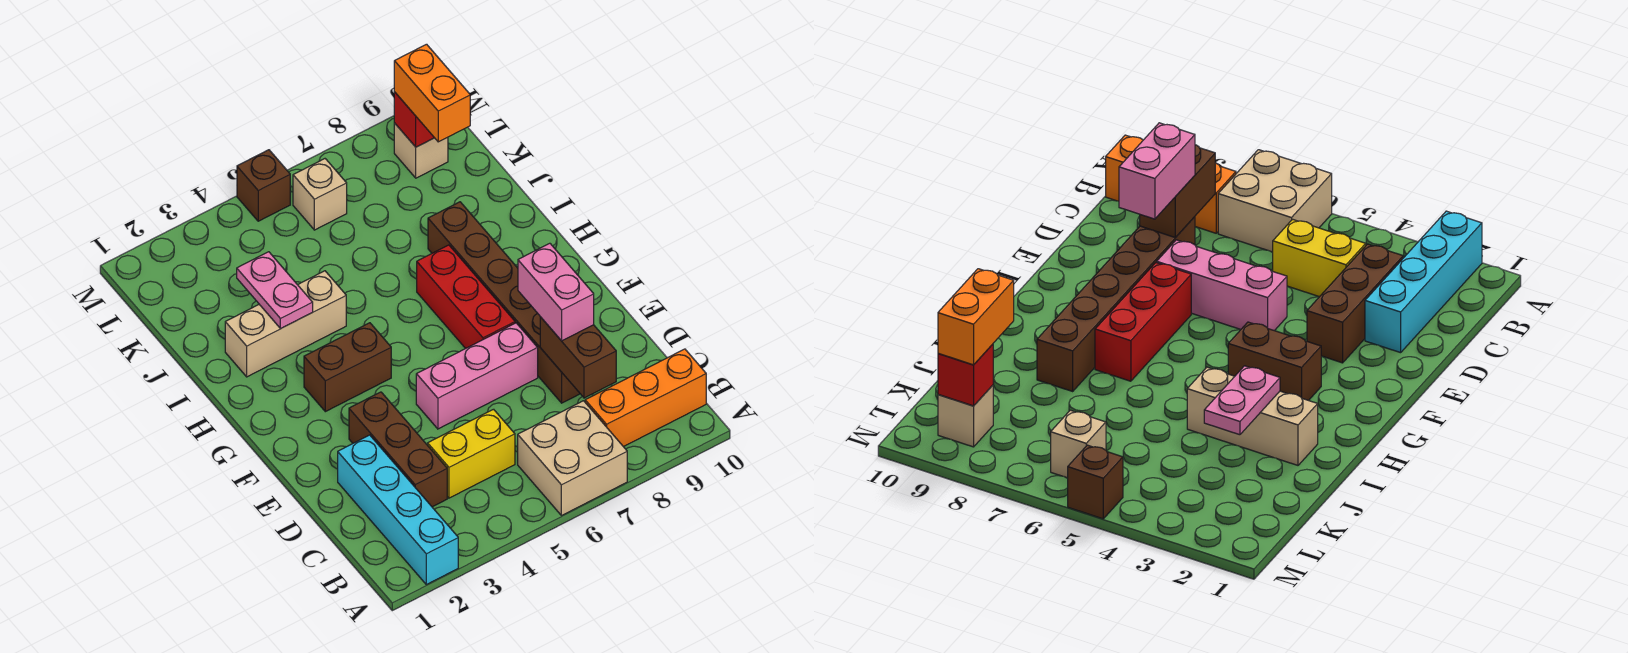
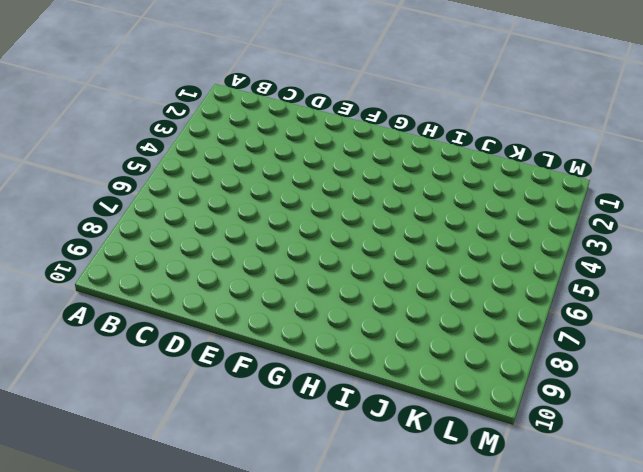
none -> cyan brick A2:D2 level 1
none -> tan brick A6:B7 level 1
none -> orange brick B8:B10 level 1

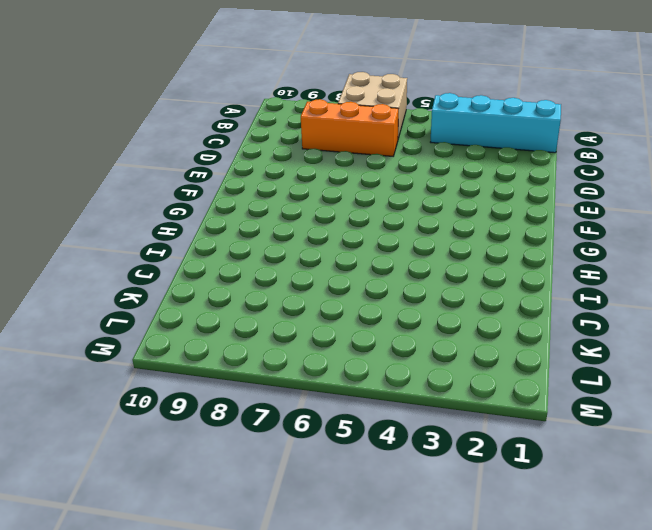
cyan brick B1:B4 level 1 -> cyan brick A2:D2 level 1
orange brick C6:C8 level 1 -> orange brick B8:B10 level 1
none -> brown brick C3:E3 level 1
none -> yellow brick C4:C5 level 1
none -> brown brick D8:I8 level 1

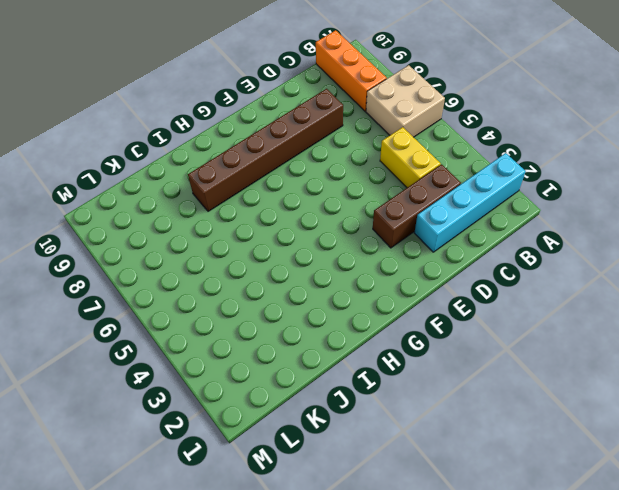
none -> pink brick E5:E7 level 1
none -> red brick F7:H7 level 1
none -> brown brick G3:G4 level 1

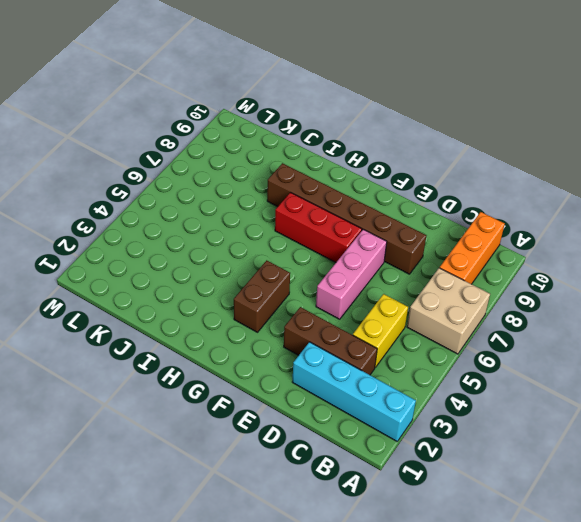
none -> tan brick I2:I4 level 1
none -> tan brick L6 level 1
none -> tan brick L9 level 1

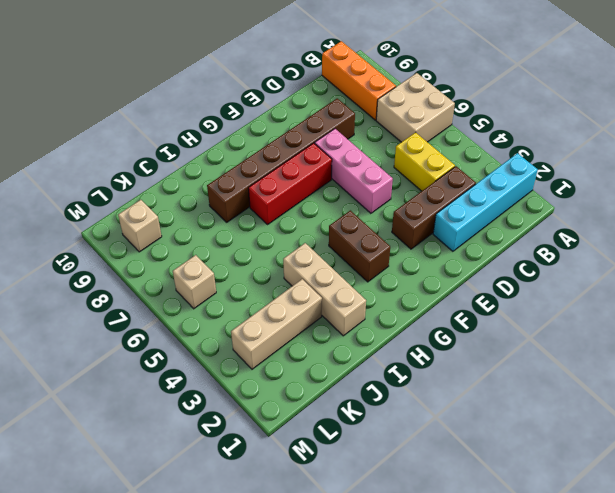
tan brick J3:L3 level 1 -> none
none -> brown brick M5 level 1
none -> brown brick C8:D8 level 2
none -> pink plate I3:J3 level 2

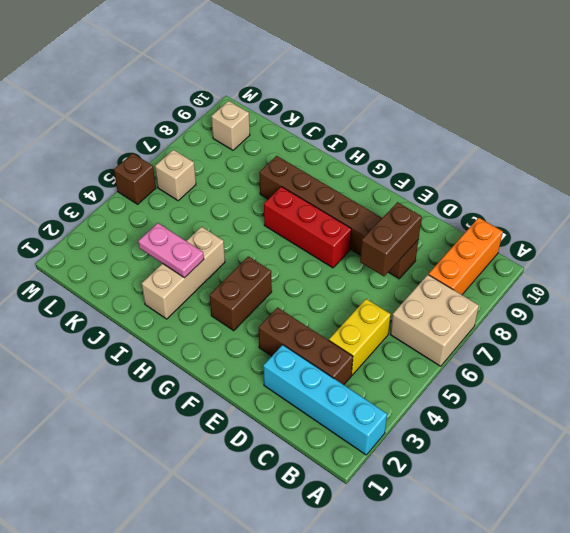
brown brick D7:D8 level 2 -> brown brick C8:D8 level 2
none -> pink brick E5:E7 level 1
none -> red brick L9 level 2
none -> pink brick D8:E8 level 3

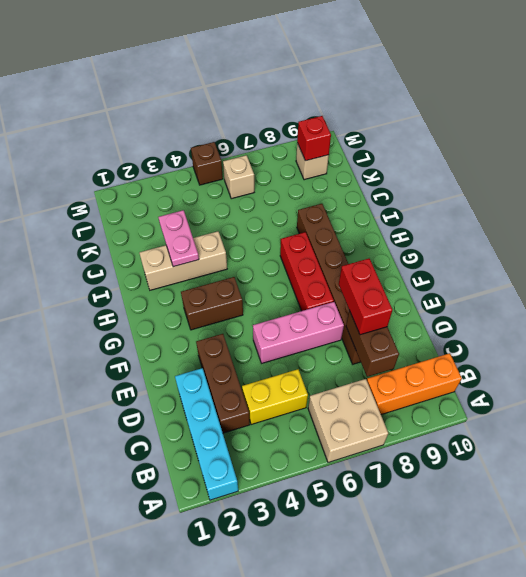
red brick D8:E8 level 3 -> pink brick D8:E8 level 3
none -> orange brick K9:L9 level 3

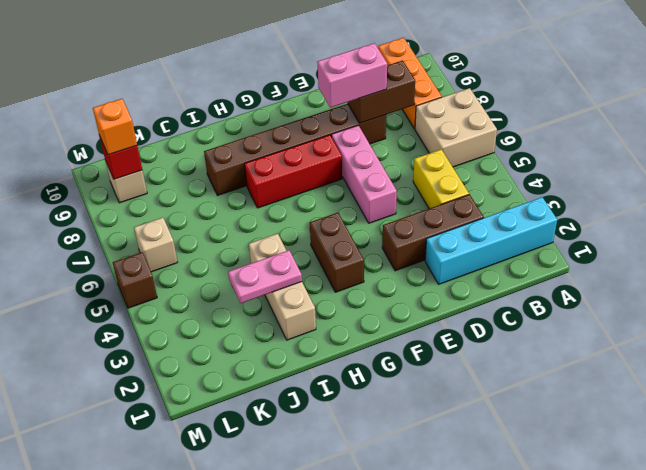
orange brick L9 level 3 -> orange brick K9:L9 level 3

